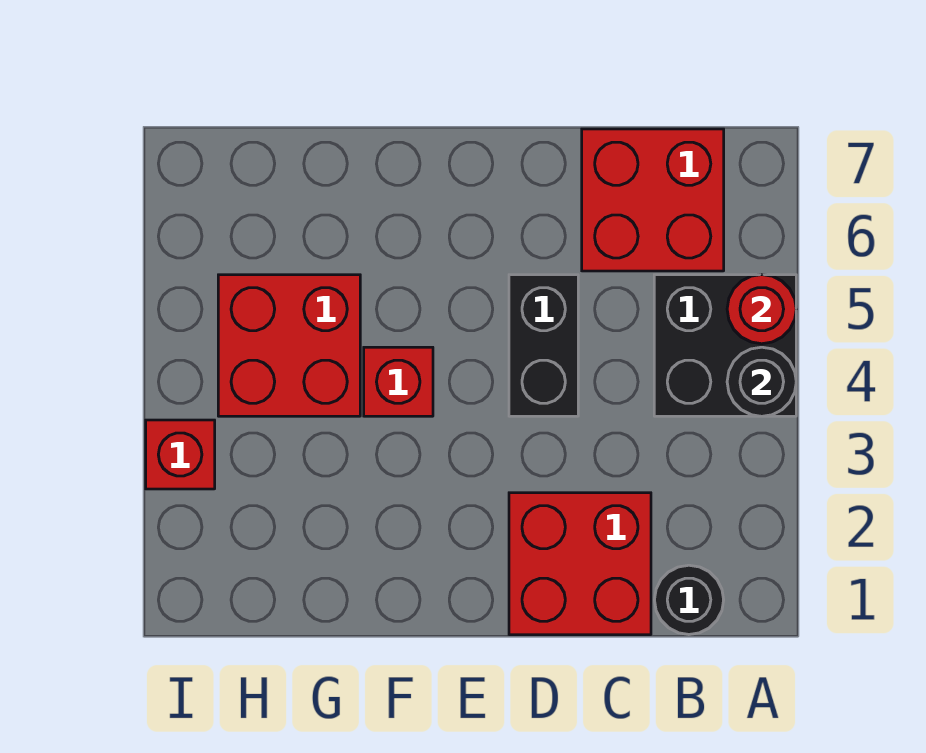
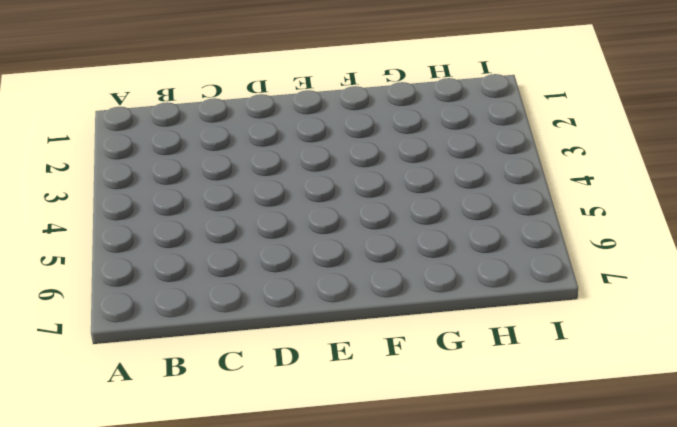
none -> black brick A4:B5 level 1
none -> black round brick B1 level 1

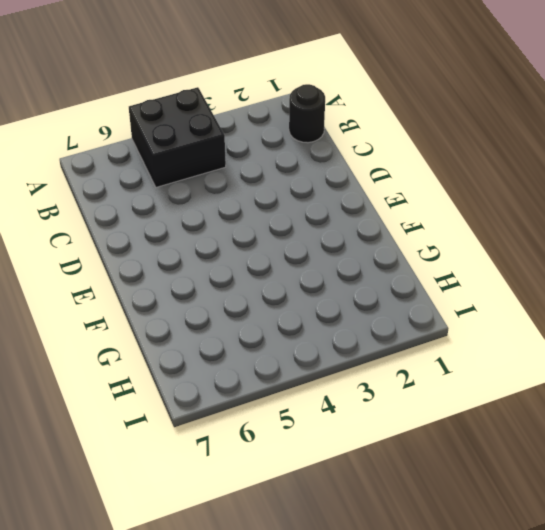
none -> red brick B6:C7 level 1
none -> red brick C1:D2 level 1

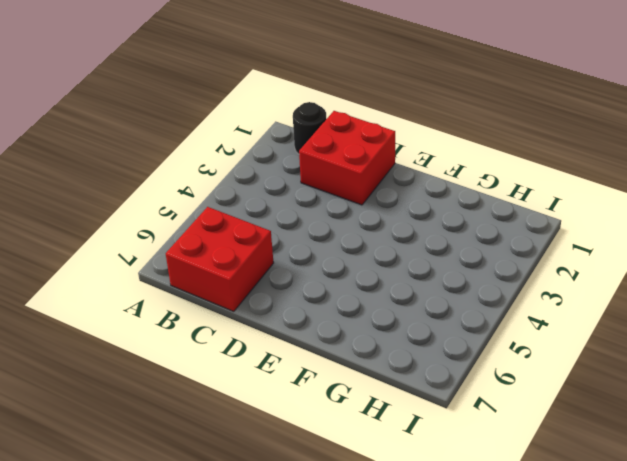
none -> black brick A4:B5 level 1
none -> black brick D4:D5 level 1

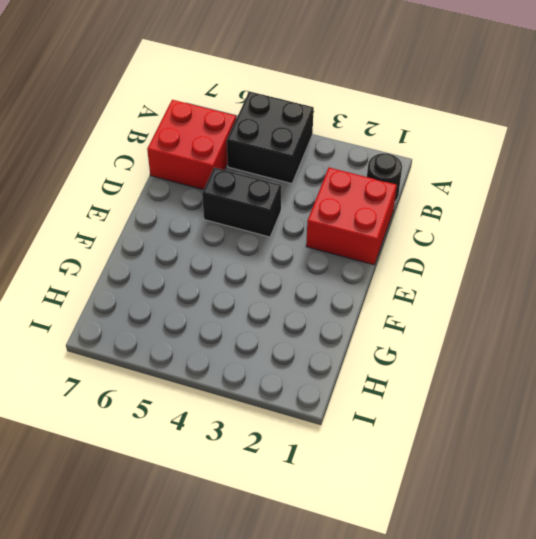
none -> red brick F4 level 1
none -> red brick G4:H5 level 1

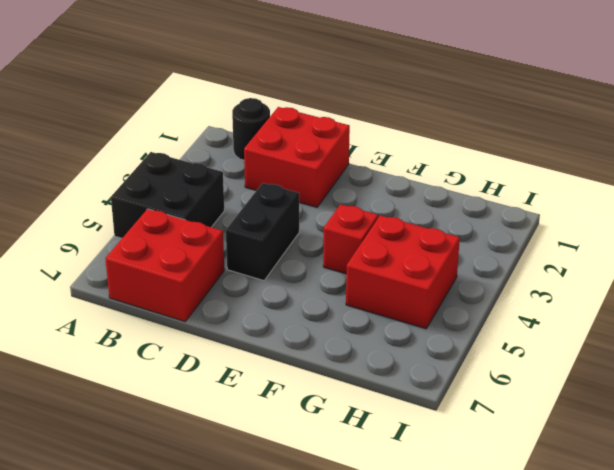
none -> red brick I3 level 1
none -> black round brick A4 level 2

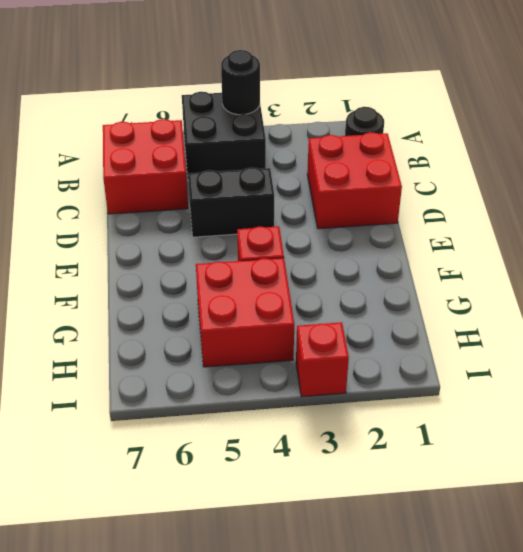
none -> red round brick A5 level 2

